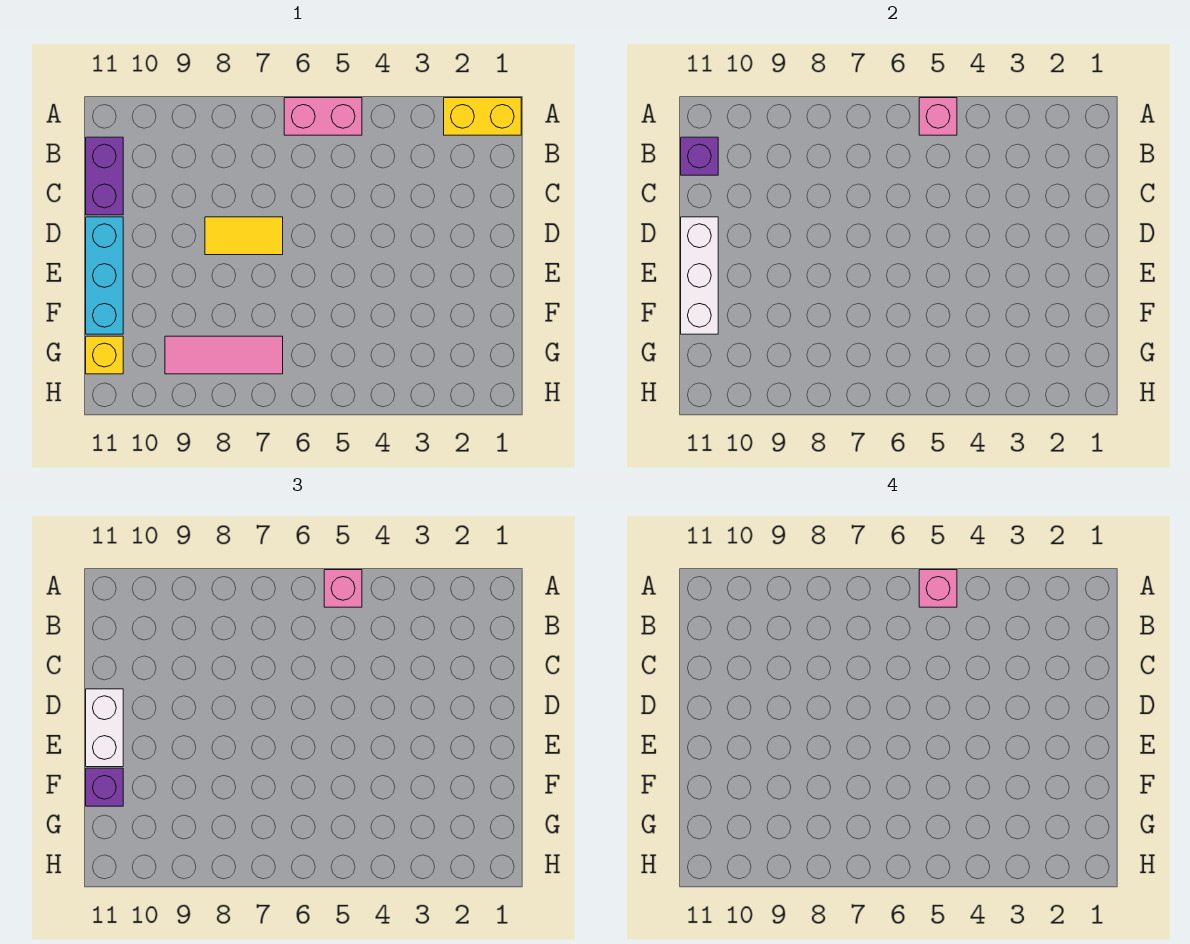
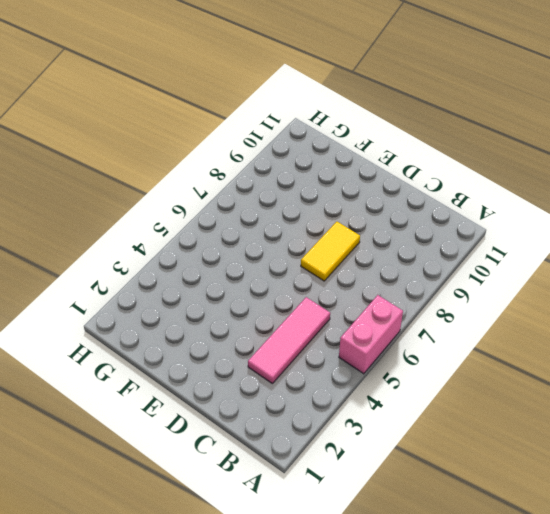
pink tile C3:C5 level 1 -> pink tile G7:G9 level 1
none -> yellow brick A1:A2 level 1
none -> purple brick B11:C11 level 1
none -> cyan brick D11:F11 level 1

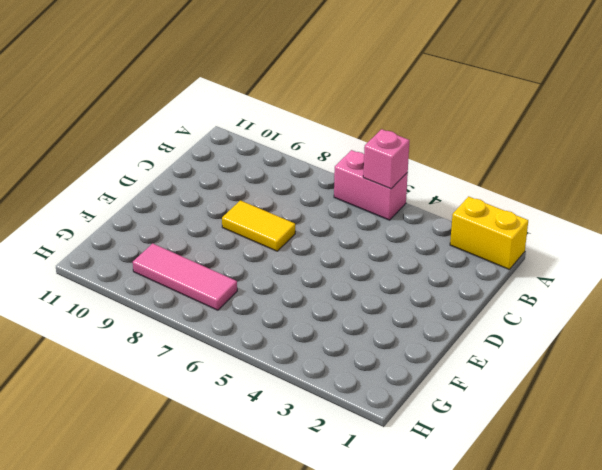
none -> purple brick B11:C11 level 1
none -> cyan brick D11:F11 level 1
none -> yellow brick G11 level 1

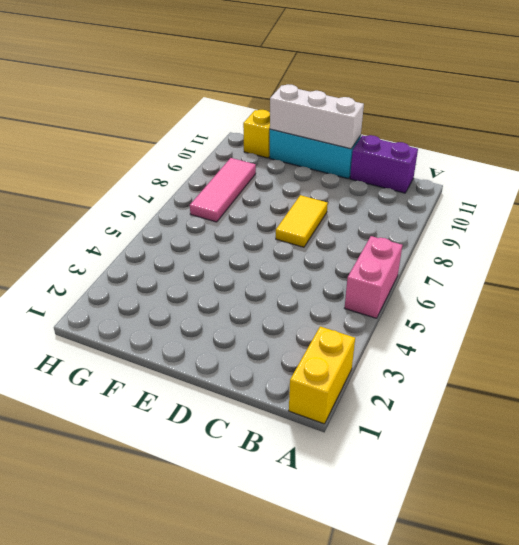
none -> pink brick A5 level 2
none -> purple brick B11 level 2
none -> pink brick A5 level 3

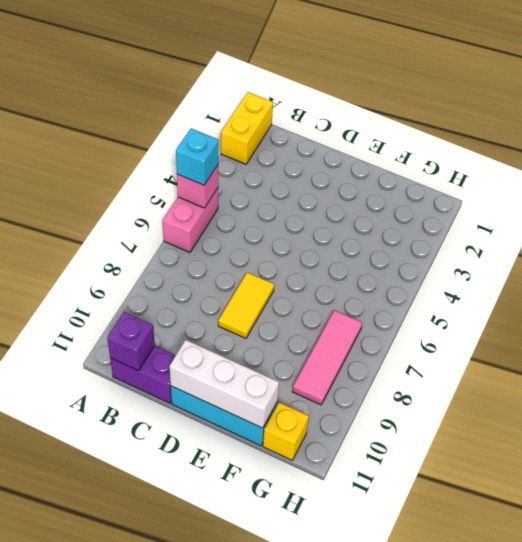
cyan brick A5 level 3 -> pink brick A5 level 3
none -> white brick D11:E11 level 3
none -> purple brick F11 level 3
none -> pink brick A5 level 4

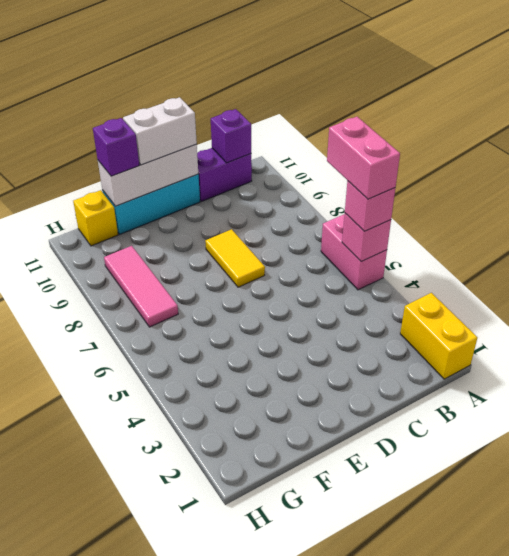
pink brick A5:A6 level 4 -> pink brick A5 level 4

